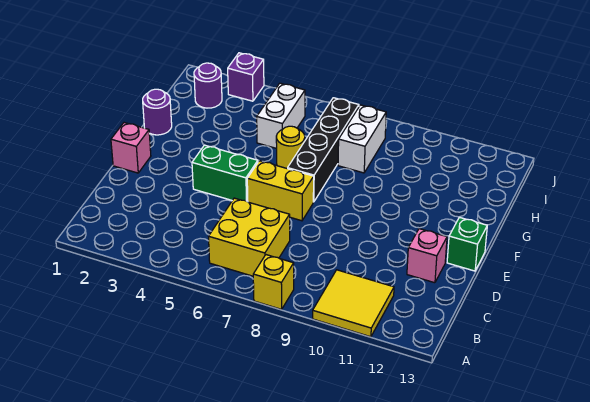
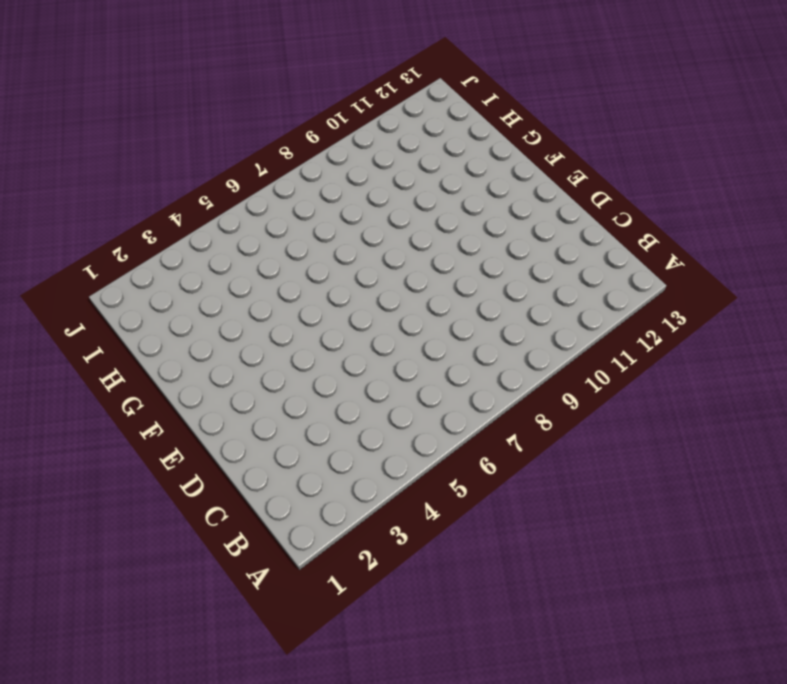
none -> yellow brick A8 level 1
none -> yellow tile A10:B11 level 1
none -> yellow brick B6:C7 level 1

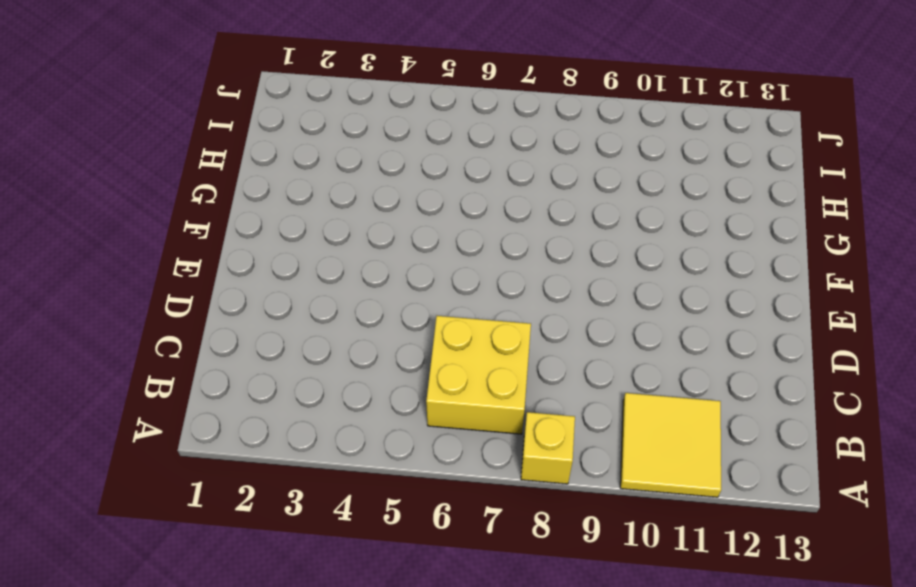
none -> pink brick D12 level 1
none -> pink brick E1 level 1
none -> green brick E4:E5 level 1

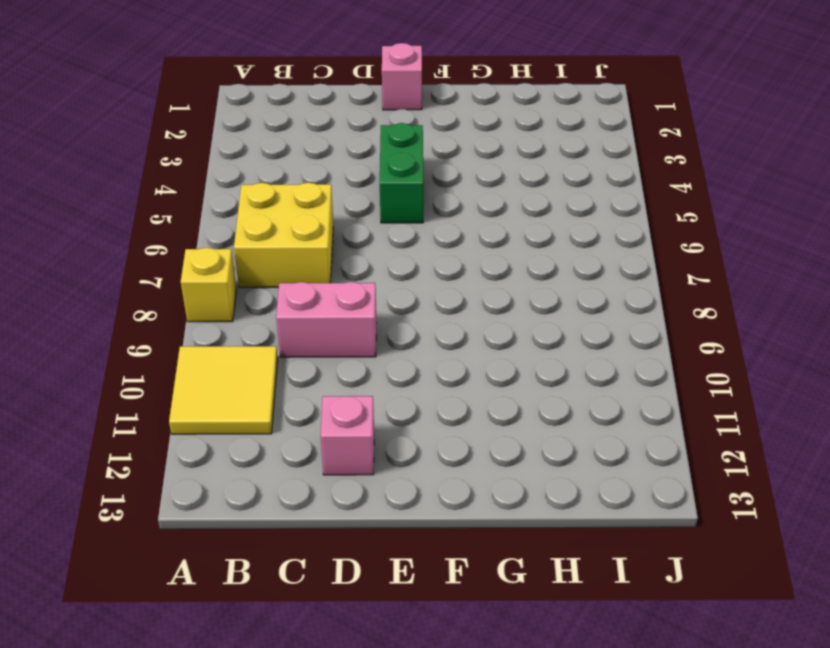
pink brick C9:D9 level 1 -> none
none -> yellow brick E6:E7 level 1
none -> green brick E13 level 1
none -> black brick F7:I7 level 1

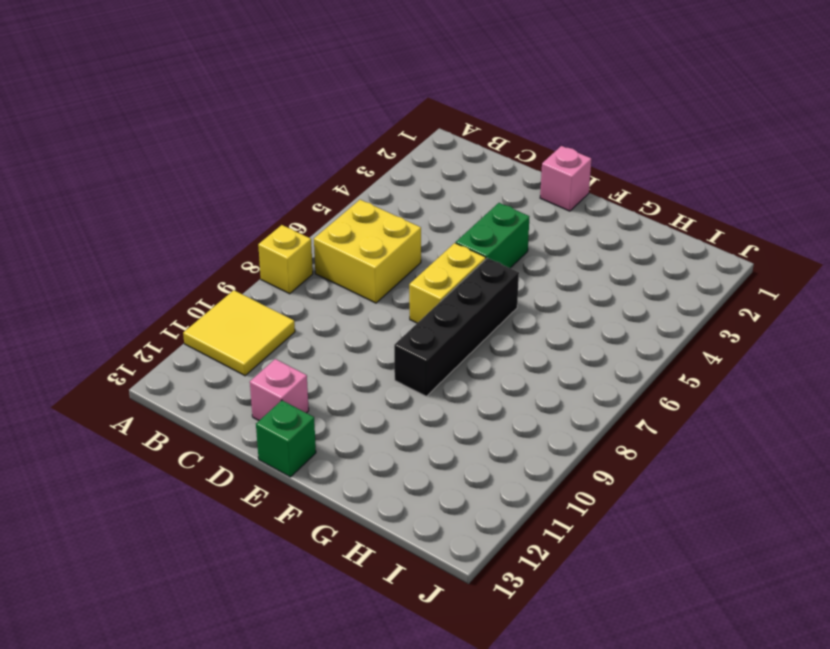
black brick F6:F9 level 1 -> black brick F7:I7 level 1
none -> purple round brick G1 level 1
none -> yellow round brick G6 level 1
none -> white brick H5:I5 level 1

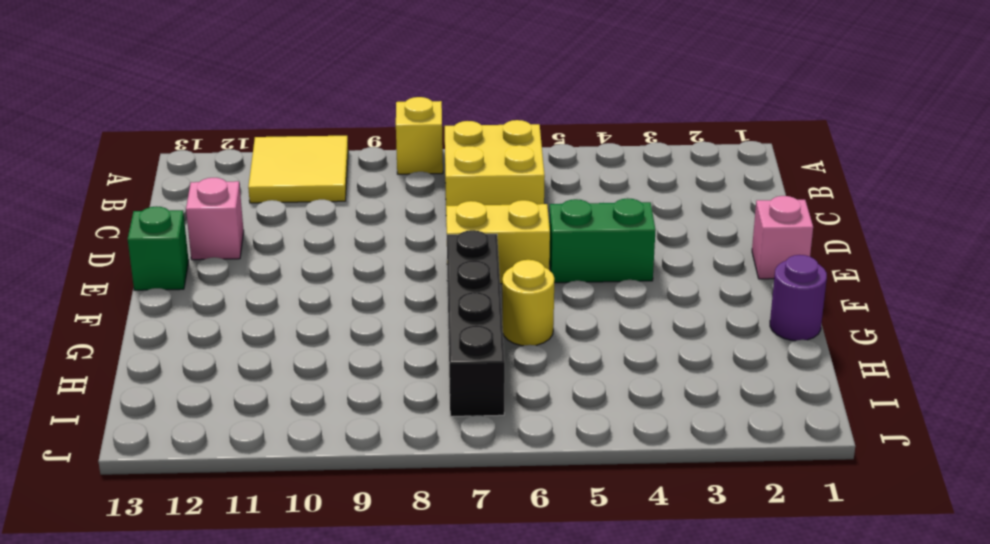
none -> white brick H5:I5 level 1
none -> white brick H8:I8 level 1
none -> purple round brick I2 level 1

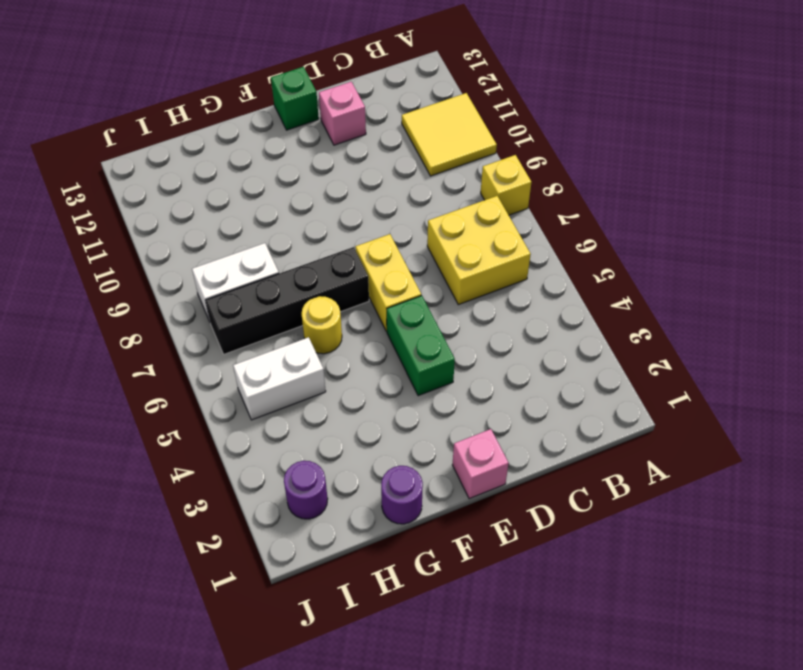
none -> purple brick J3 level 1

